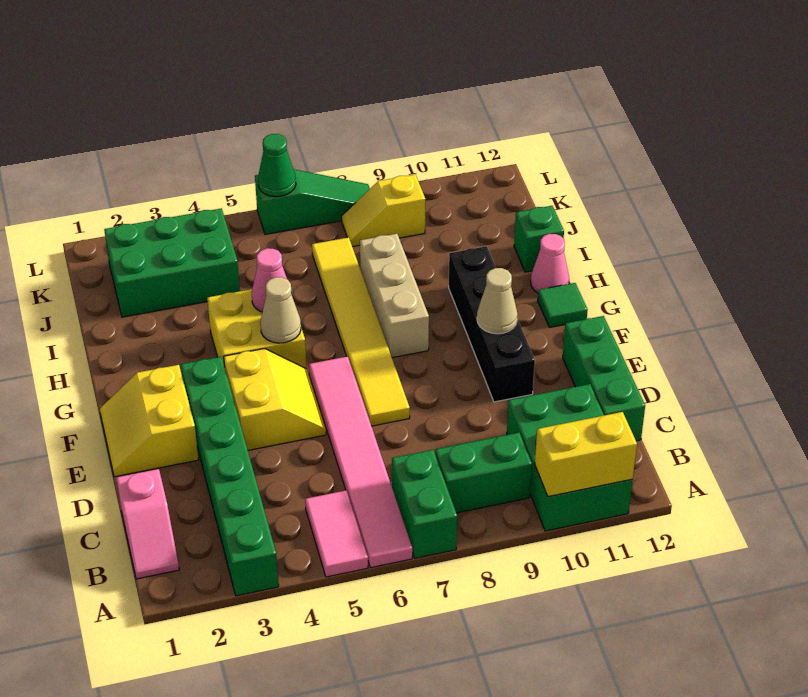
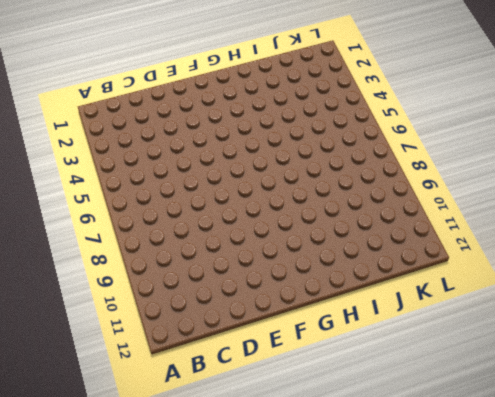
none -> green brick A3:F3 level 1
none -> pink tile A5:B5 level 1
none -> pink tile A6:F6 level 1

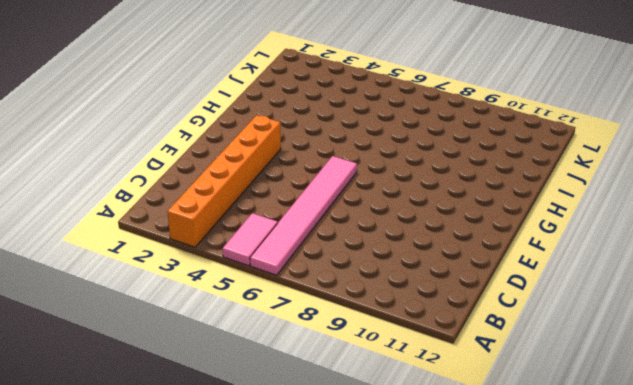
orange brick A3:F3 level 1 -> green brick A3:F3 level 1
none -> green brick A7:B7 level 1
none -> green brick A10:C11 level 1
none -> pink slope B1:C1 level 1 top C

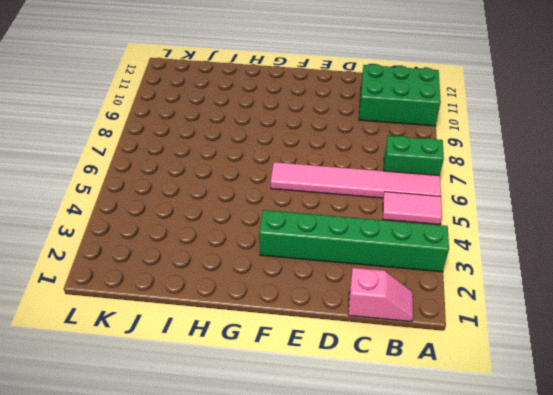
none -> green brick B8:B9 level 1
none -> green brick C12:E12 level 1
none -> yellow slope E1:F2 level 1 top 2

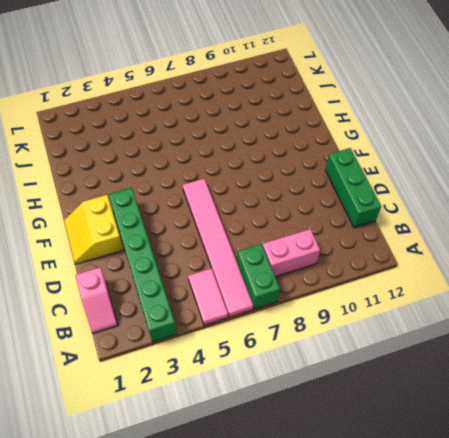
pink brick B8:B9 level 1 -> green brick B8:B9 level 1
none -> green brick A10:C11 level 1
none -> yellow slope E4:F5 level 1 top 4
none -> yellow tile E7:J7 level 1

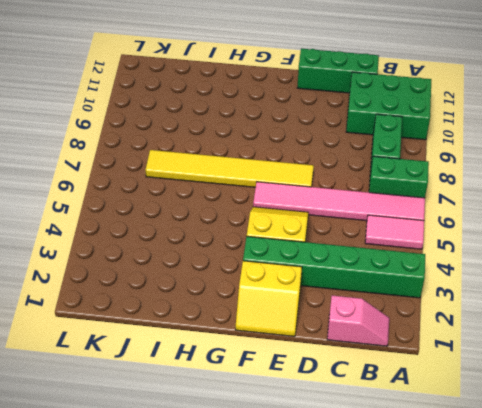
none -> black brick E10:H10 level 1
none -> yellow brick G4:H5 level 1
none -> tan brick G8:I8 level 1

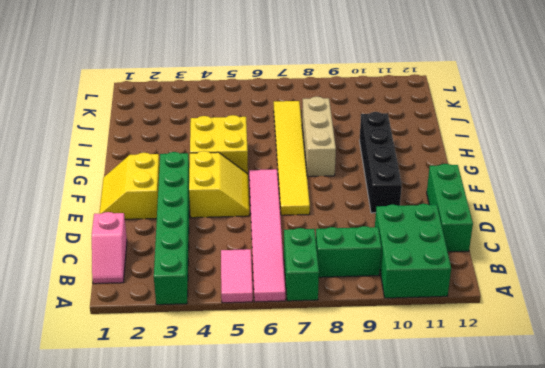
none -> green tile G12 level 1
none -> pink cone H12 level 1
none -> green brick I12 level 1

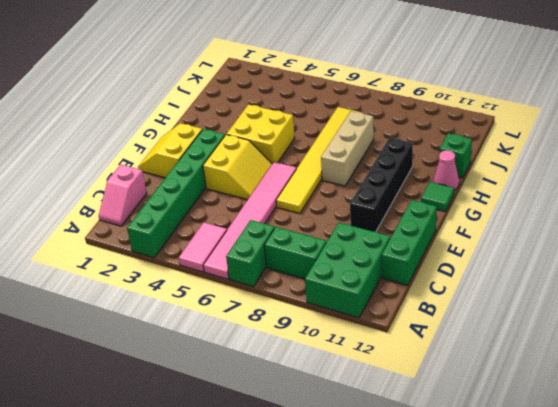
none -> green brick J2:K4 level 1
none -> yellow slope K8:K9 level 1 top 9
none -> green slope L6:L8 level 1 top 6

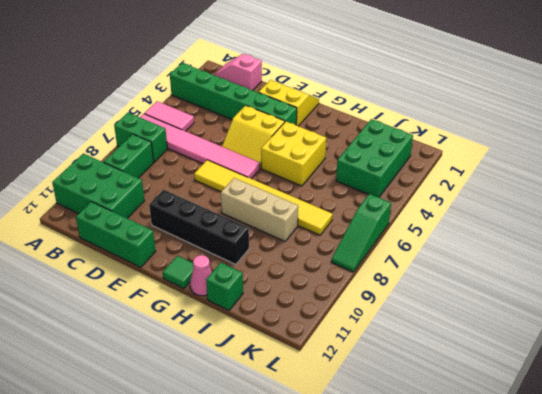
none -> yellow slope K8:K9 level 1 top 9
none -> yellow brick A10:A11 level 2
none -> tan cone F10 level 2

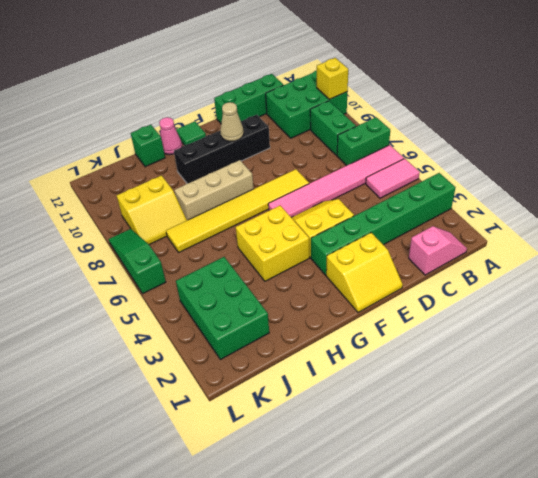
yellow brick A10 level 2 -> yellow brick A10:A11 level 2
yellow slope J8:K9 level 1 top 9 -> yellow slope K8:K9 level 1 top 9
none -> tan cone G5 level 2
none -> pink cone H5 level 2
none -> green cone L6 level 2

